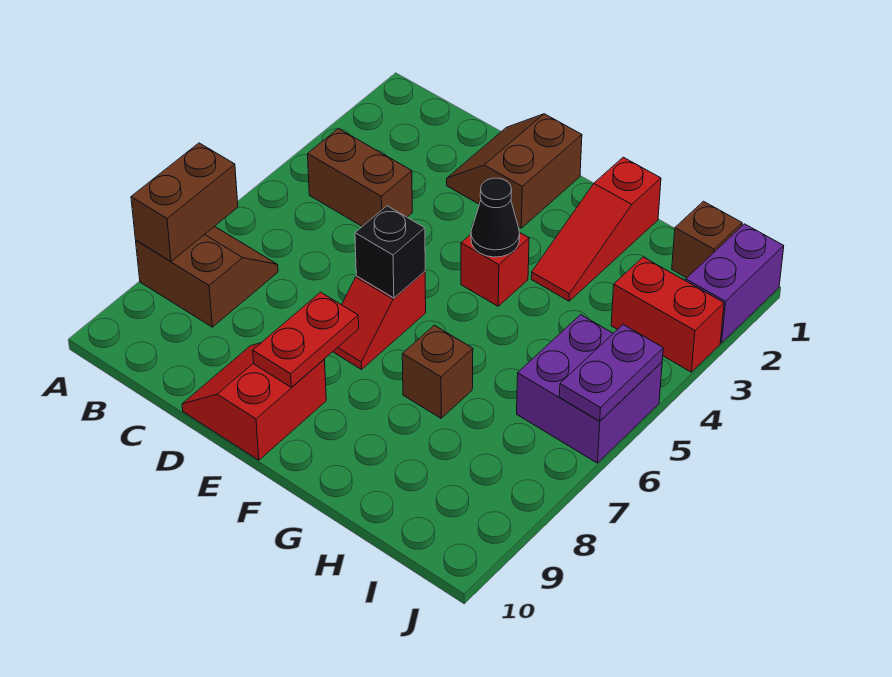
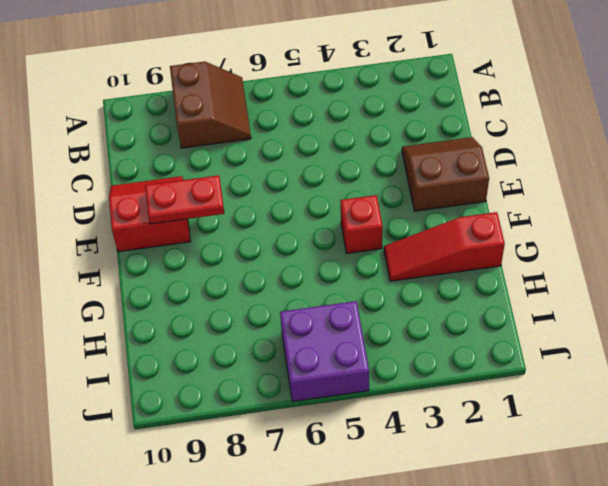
none -> brown brick B4:C4 level 1
none -> red slope E6:E7 level 1 top 6
none -> brown brick G7 level 1

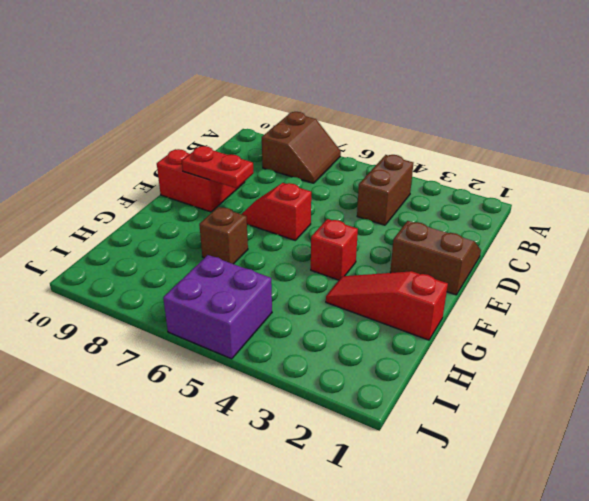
none -> brown brick I1 level 1
none -> red brick I3:J3 level 1
none -> purple brick J1:J2 level 1

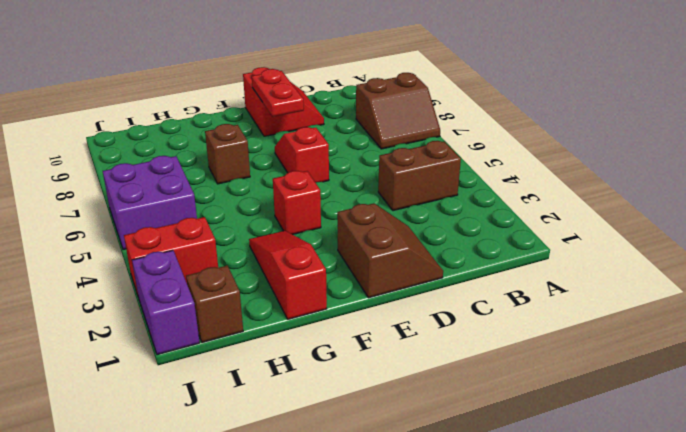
none -> brown brick A7:A8 level 2
none -> black brick E6 level 2
none -> black cone F4 level 2

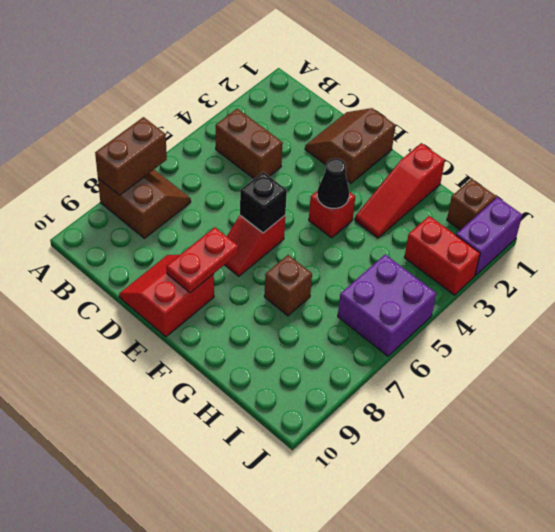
none -> purple plate J5:J6 level 2

